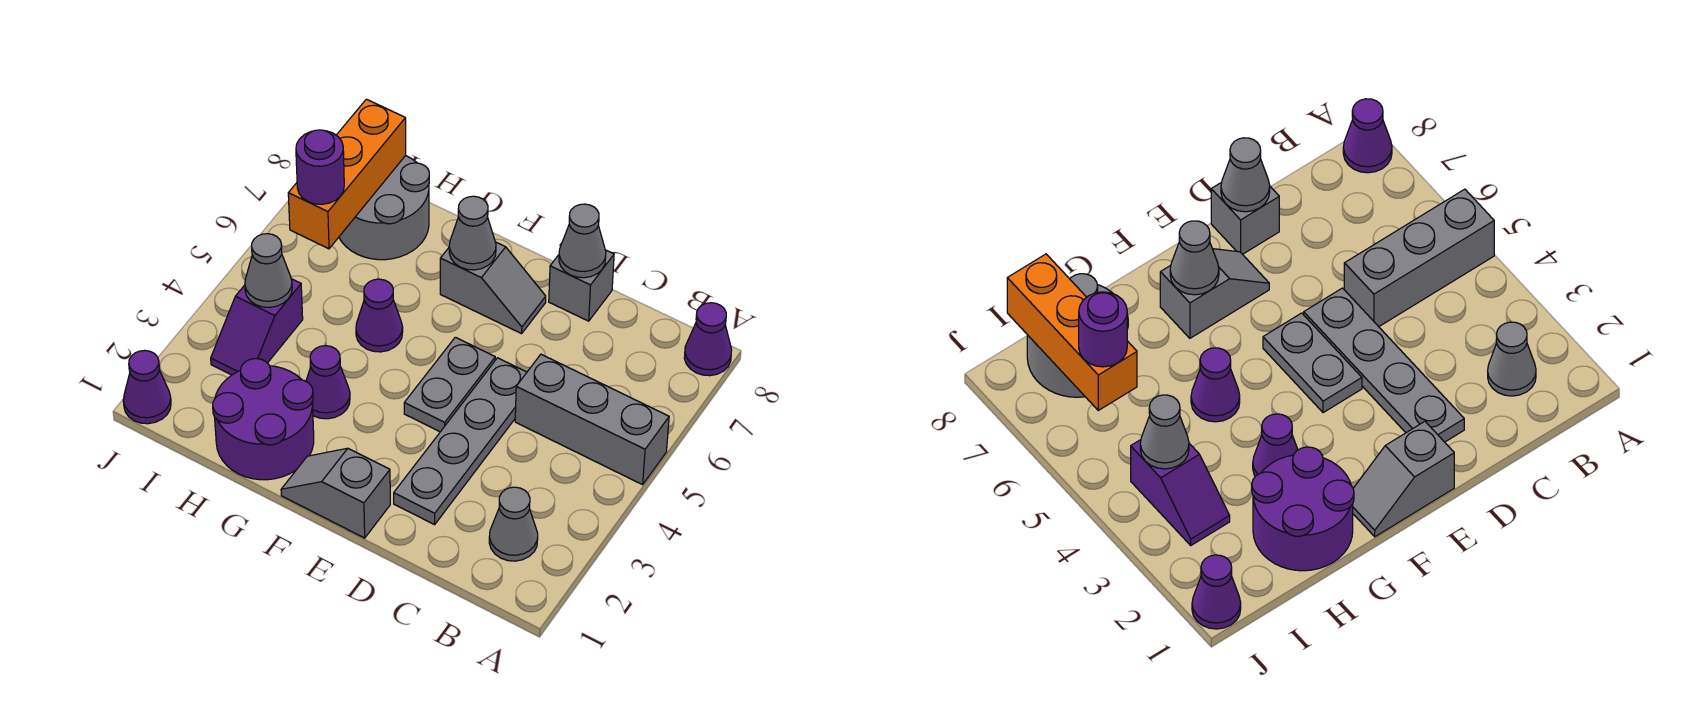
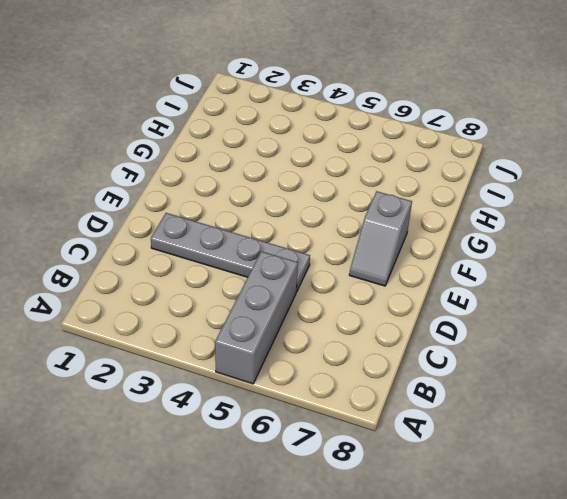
none -> purple cone A8 level 1
none -> grey cone B2 level 1
none -> grey brick D8 level 1

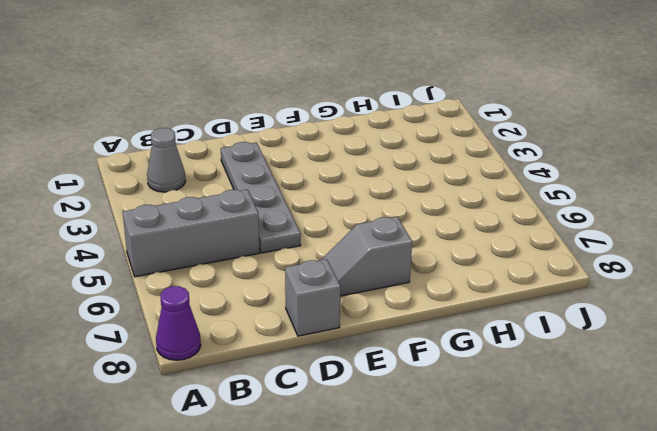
none -> grey slope E1:F1 level 1 top E
none -> grey plate E4:E5 level 1
none -> purple round brick G1:H2 level 1

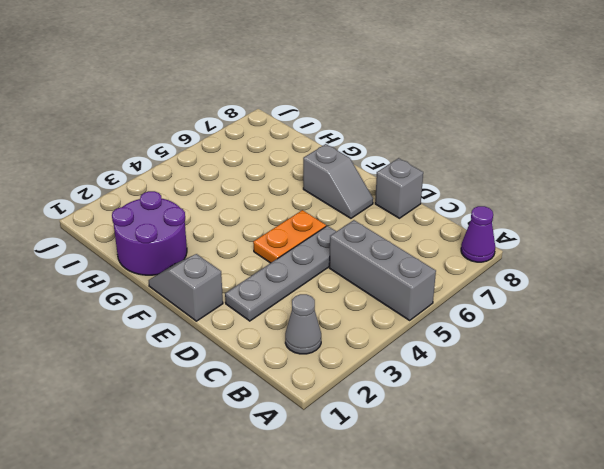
orange plate E4:E5 level 1 -> grey plate E4:E5 level 1
none -> purple cone G3 level 1
none -> purple cone G5 level 1
none -> grey round brick H7:I8 level 1

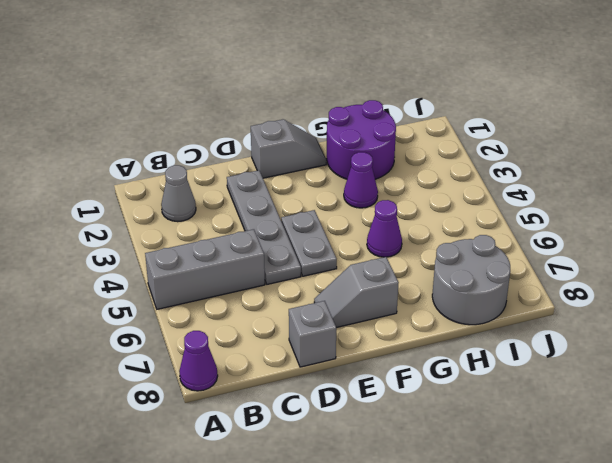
none -> purple slope I3:I4 level 1 top 4
none -> purple cone J1 level 1
none -> grey cone D8 level 2

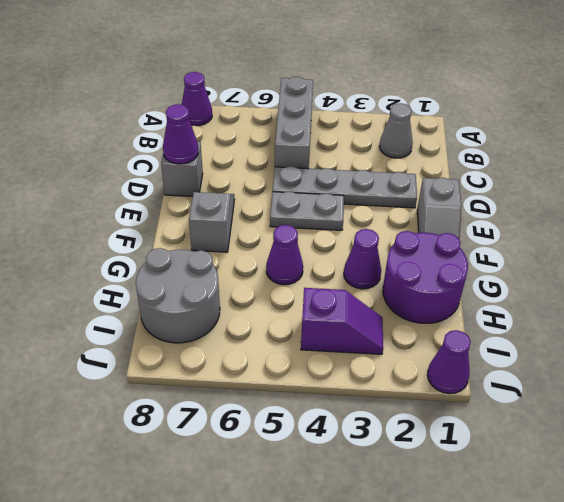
purple cone D8 level 2 -> grey cone D8 level 2
none -> grey cone F7 level 2
none -> grey cone I4 level 2
none -> orange brick I6:I8 level 2

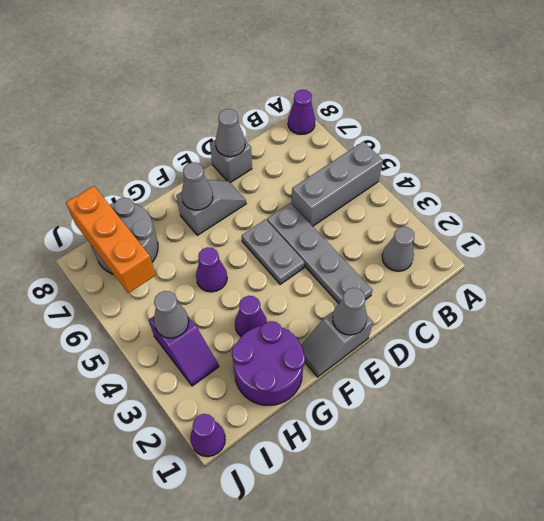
grey cone E1 level 2 -> none
none -> purple round brick I6 level 3

